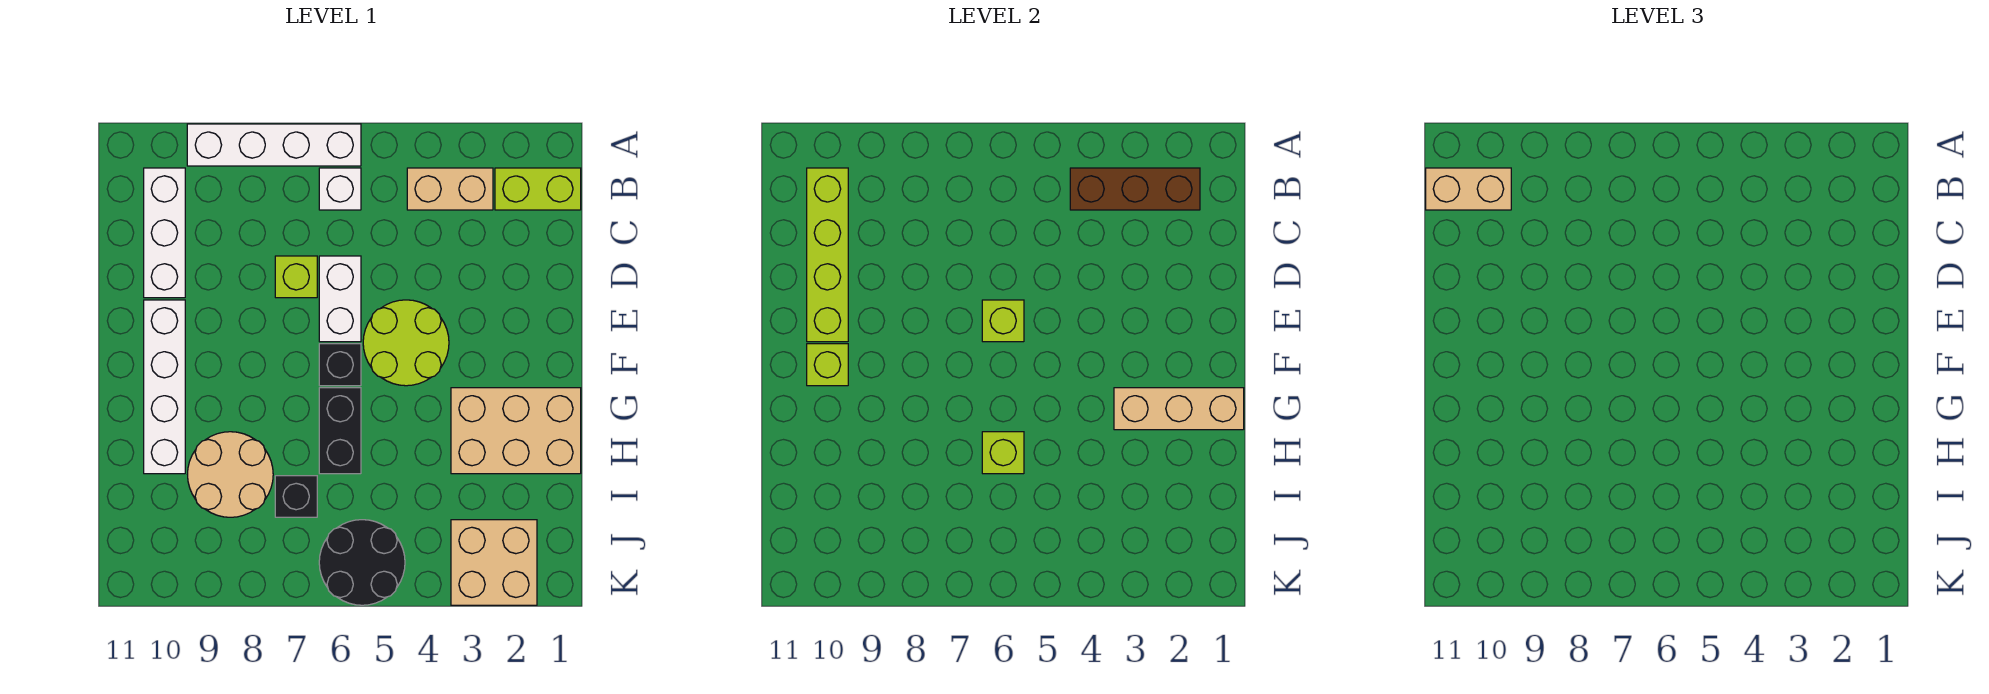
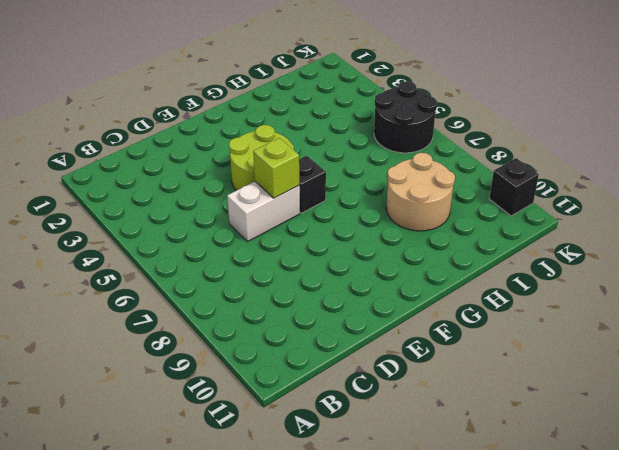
black brick K10 level 1 -> black brick I7 level 1
none -> white brick A6:A9 level 1
none -> lime brick B1:B2 level 1
none -> tan brick B3:B4 level 1

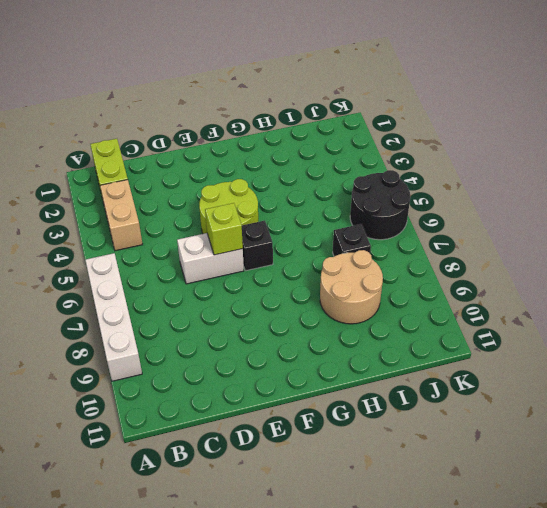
none -> white brick B6 level 1
none -> white brick B10:D10 level 1
none -> lime brick D7 level 1

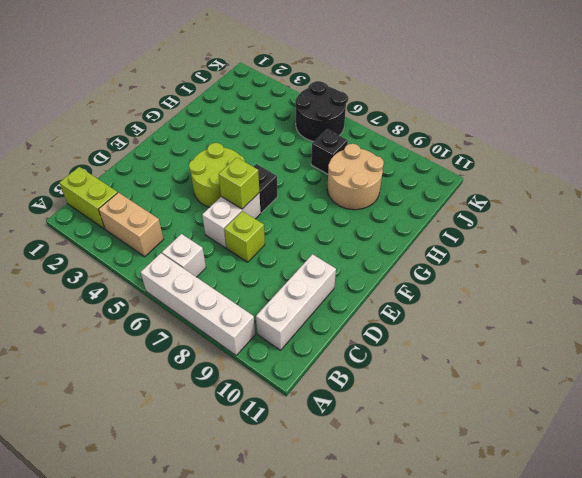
none -> white brick E10:H10 level 1
none -> tan brick G1:H3 level 1
none -> black brick G6:H6 level 1

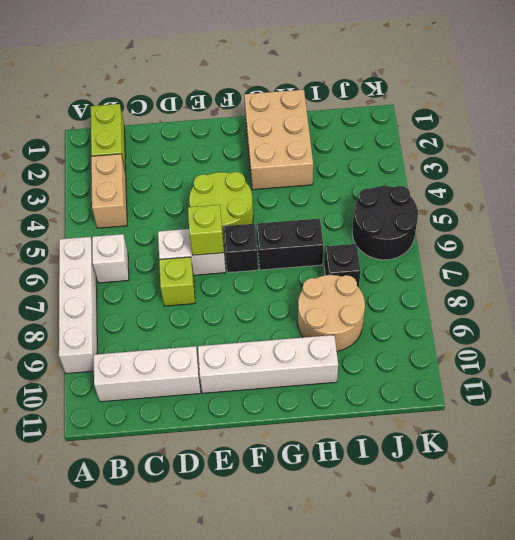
none -> tan brick J2:K3 level 1
none -> brown brick B2:B4 level 2
none -> lime brick B10:E10 level 2

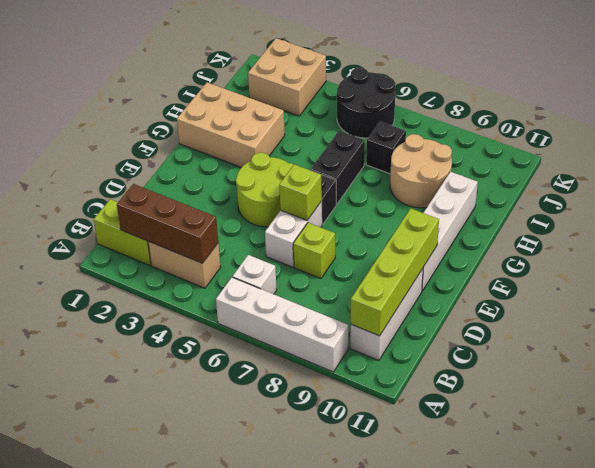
none -> lime brick F10 level 2
none -> tan brick G1:G3 level 2
none -> lime brick H6 level 2

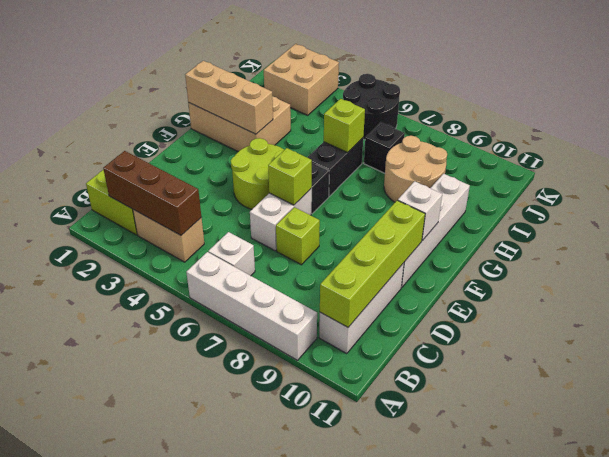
white brick F10 level 2 -> lime brick F10 level 2
none -> tan brick B10:B11 level 3

